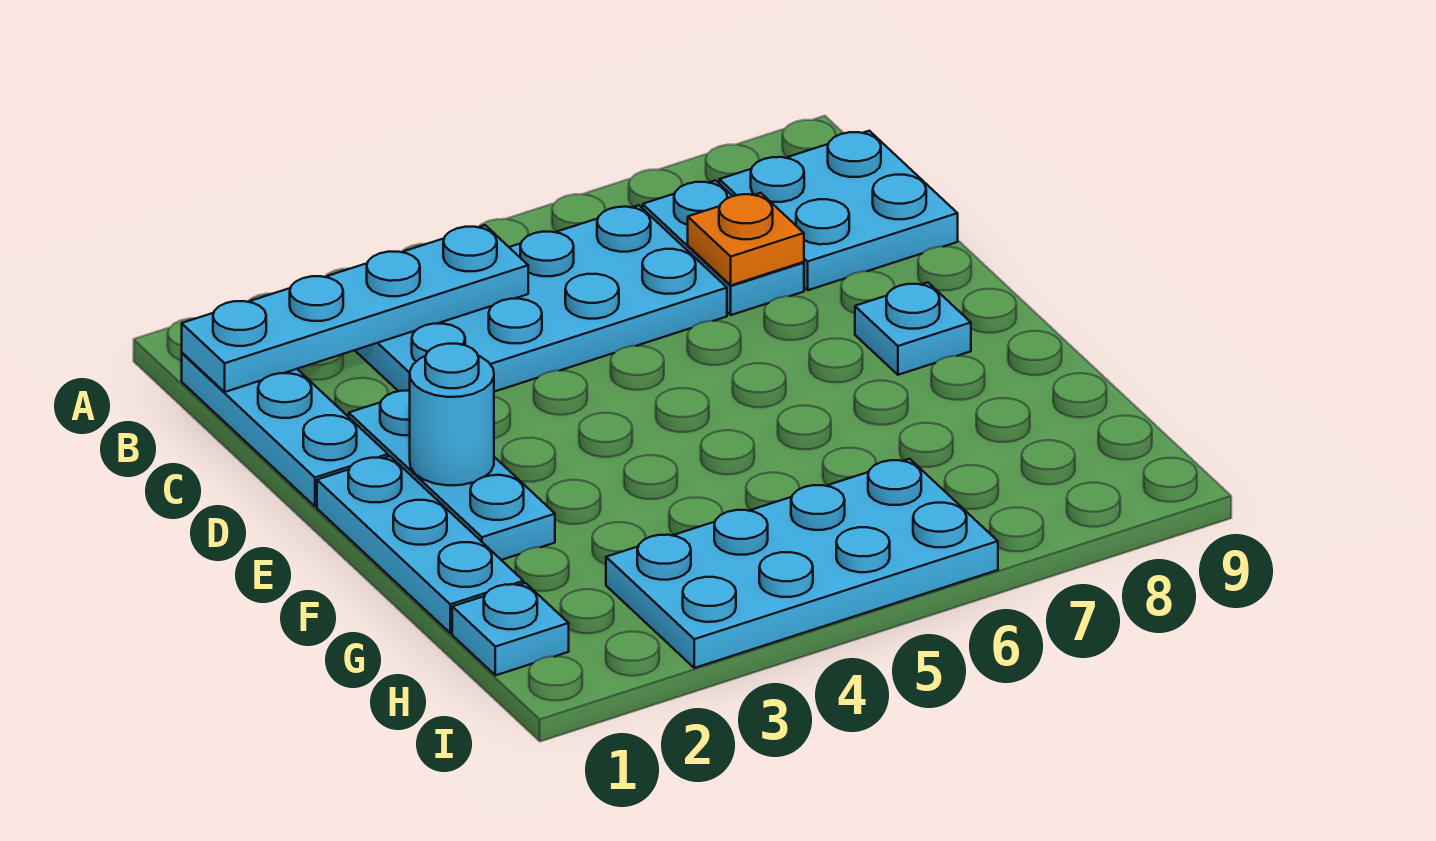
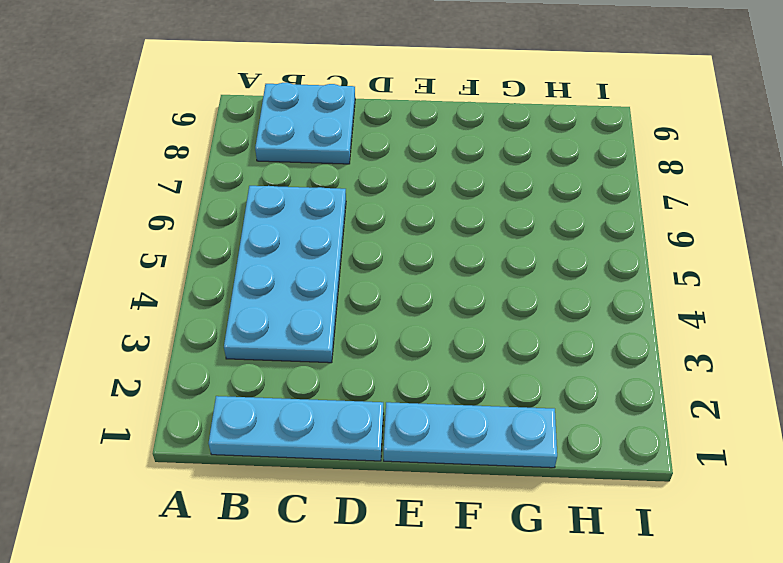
none -> cyan plate B7:C7 level 1
none -> cyan plate D2:F2 level 1
none -> cyan plate E8 level 1

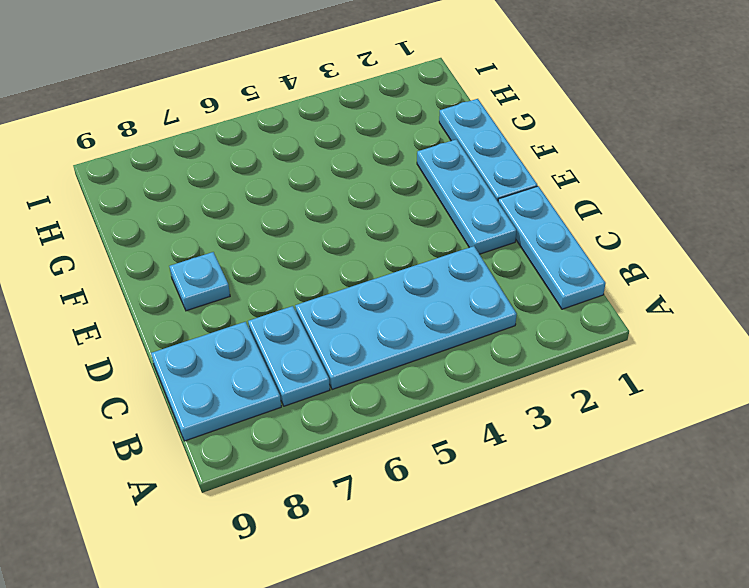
none -> cyan plate H1 level 1
none -> cyan plate H3:I6 level 1
none -> cyan plate B1:B4 level 2

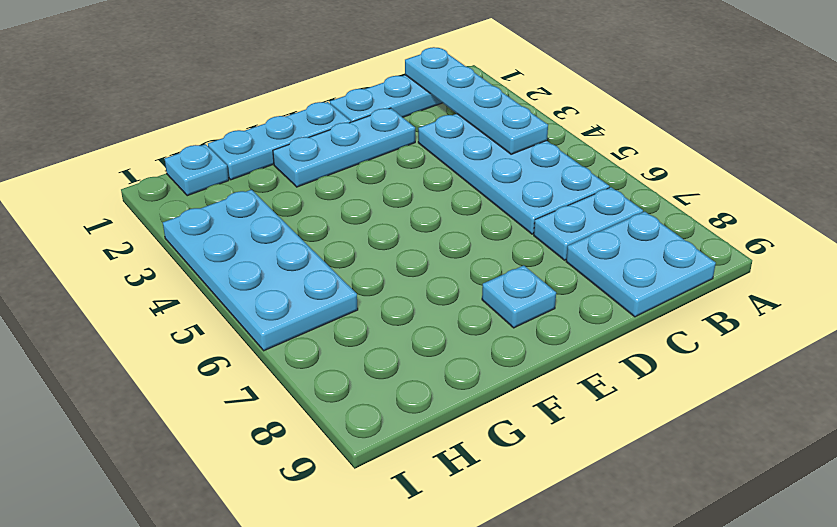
none -> orange plate C7 level 2
none -> cyan round brick E2 level 2

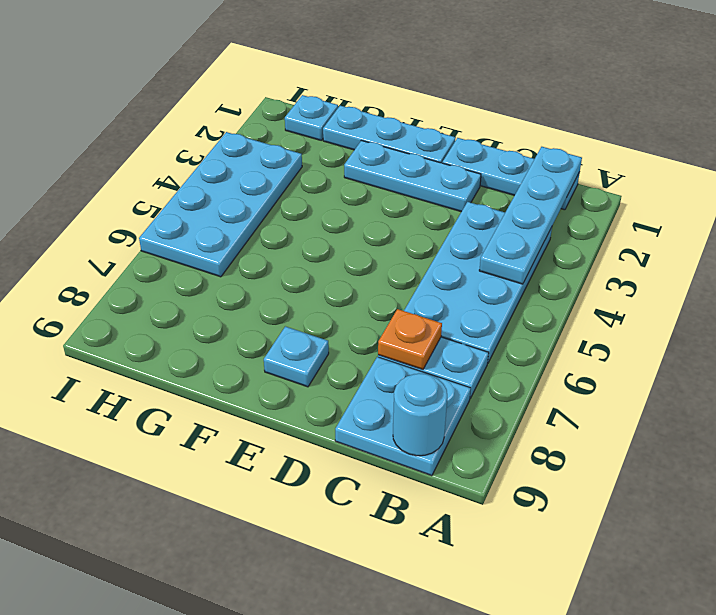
cyan round brick B9 level 2 -> cyan round brick E2 level 2

